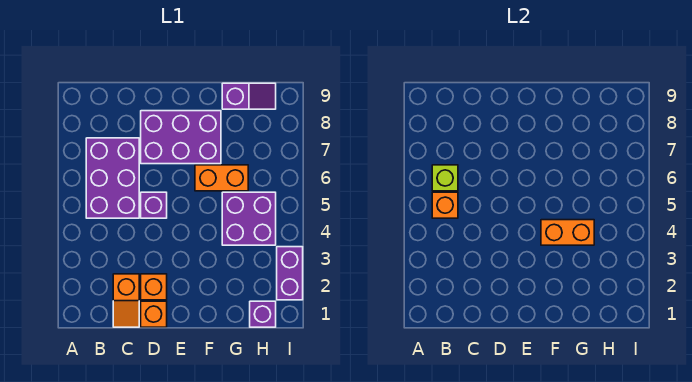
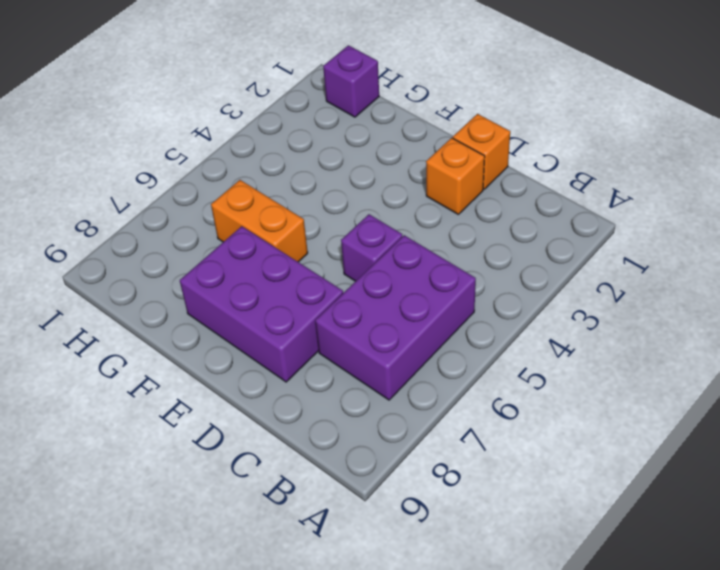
none -> orange slope C1:C2 level 1 top 2
none -> purple brick G4:H5 level 1
none -> purple slope G9:H9 level 1 top G

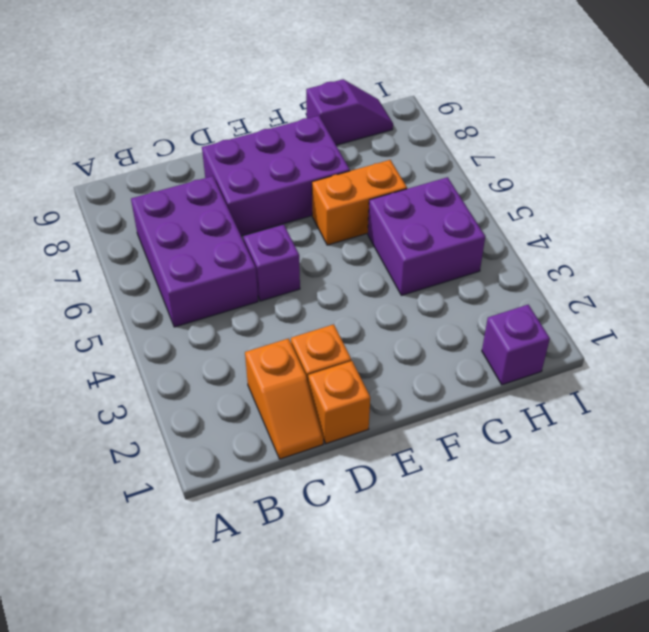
none -> purple brick I2:I3 level 1
none -> orange brick B5 level 2
none -> lime brick B6 level 2

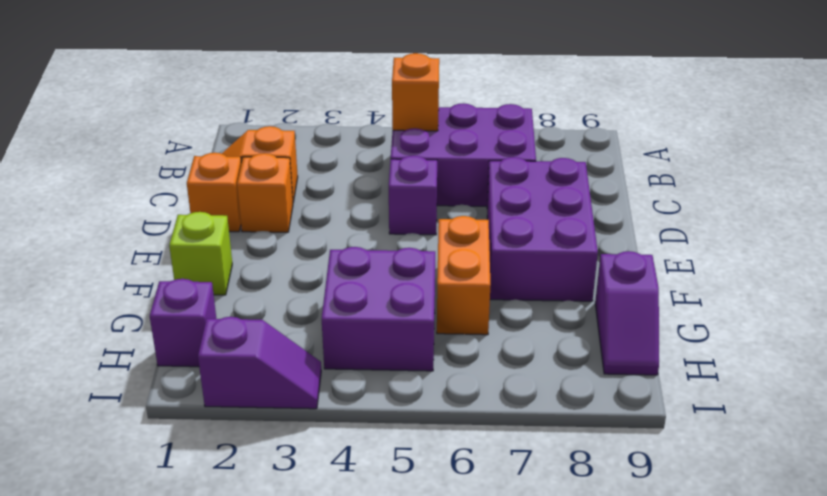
lime brick F1 level 1 -> lime brick B6 level 2
purple slope I2:I3 level 1 top 2 -> purple brick I2:I3 level 1
none -> orange brick F4:G4 level 2

